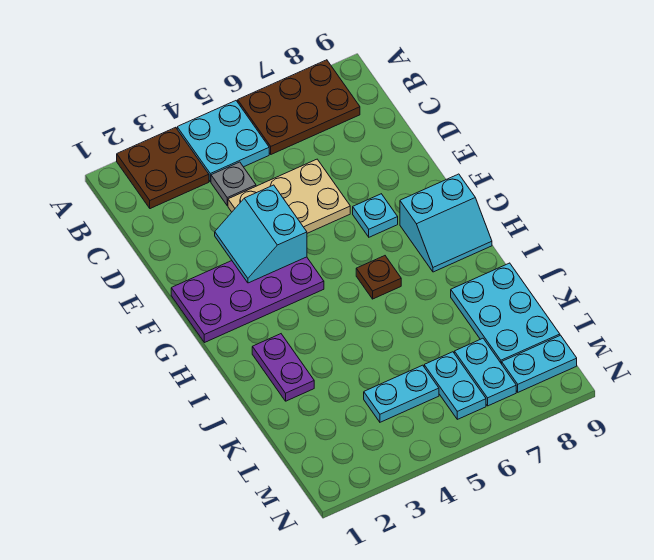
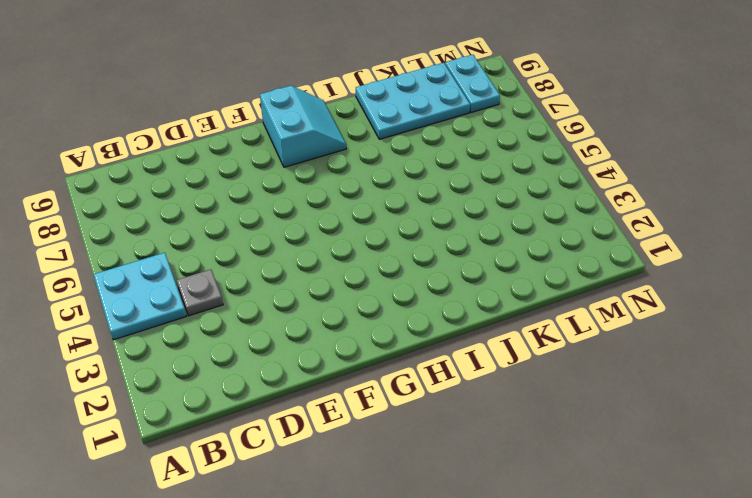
none -> brown plate A2:B3 level 1
none -> brown plate A6:B8 level 1
none -> tan plate D4:E6 level 1

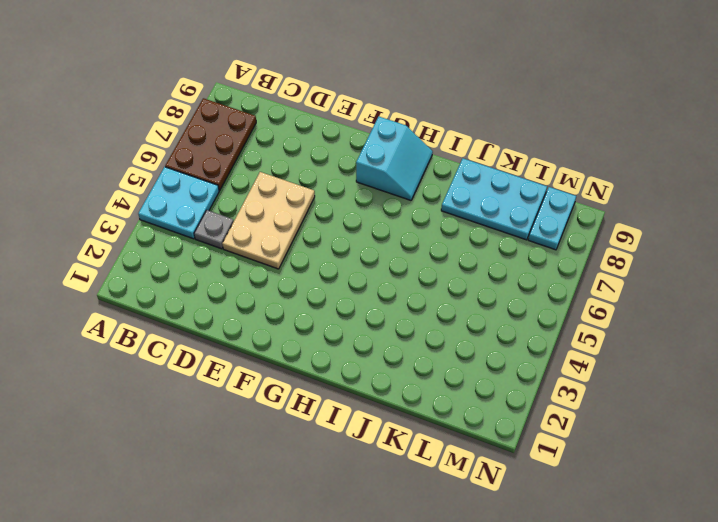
none -> brown plate A2:B3 level 1
none -> purple plate F1:G4 level 1
none -> cyan plate F7 level 1

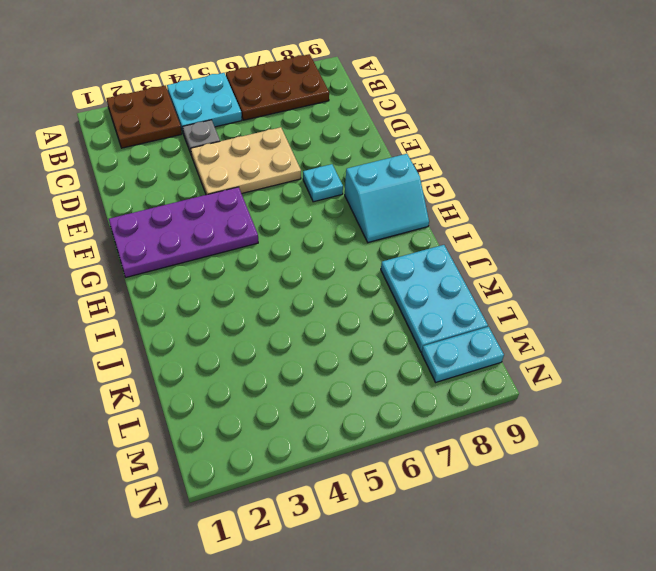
none -> brown plate H6 level 1
none -> purple plate I2:J2 level 1
none -> cyan plate L4:L5 level 1

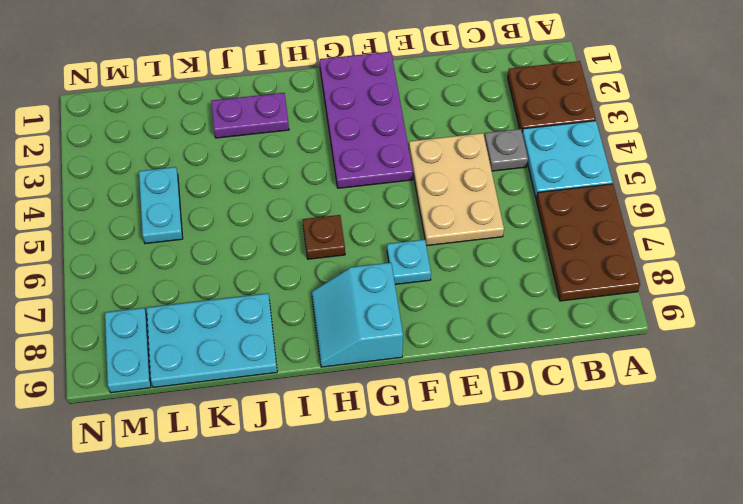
none -> cyan plate L6:M6 level 1
none -> cyan plate L7:M7 level 1
none -> cyan slope E3:F4 level 2 top 4

